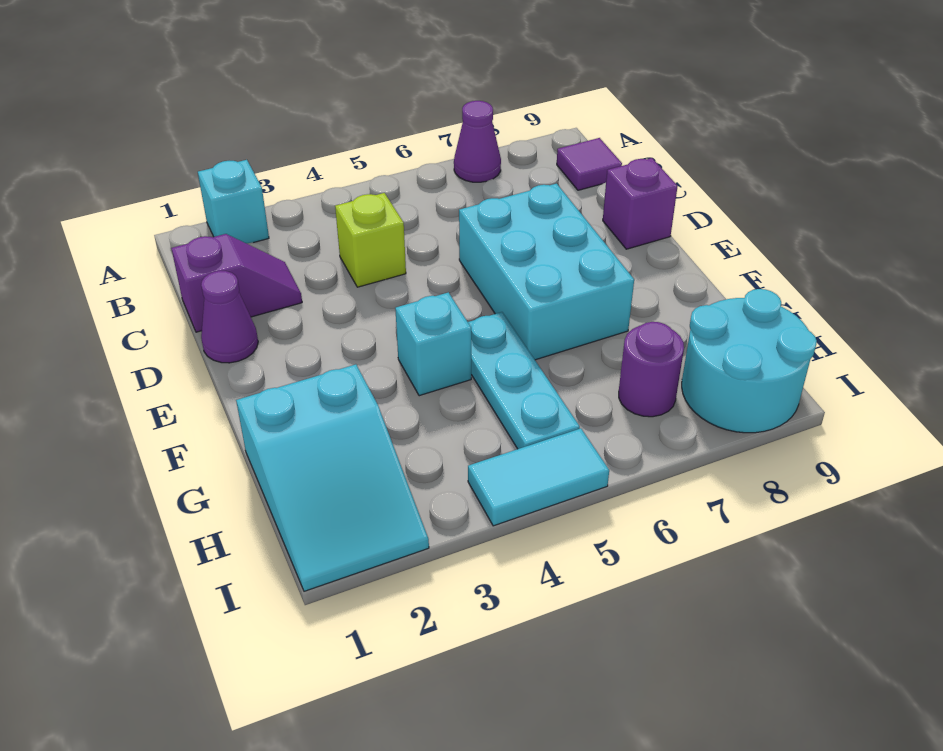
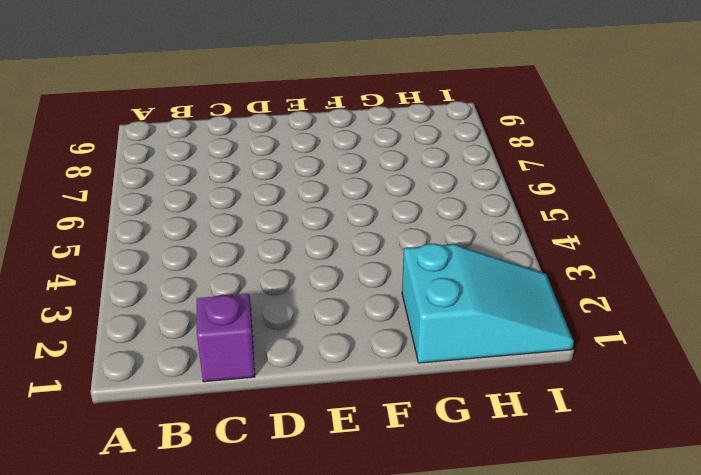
none -> cyan brick A2 level 1
none -> purple cone A7 level 1
none -> purple tile B9 level 1

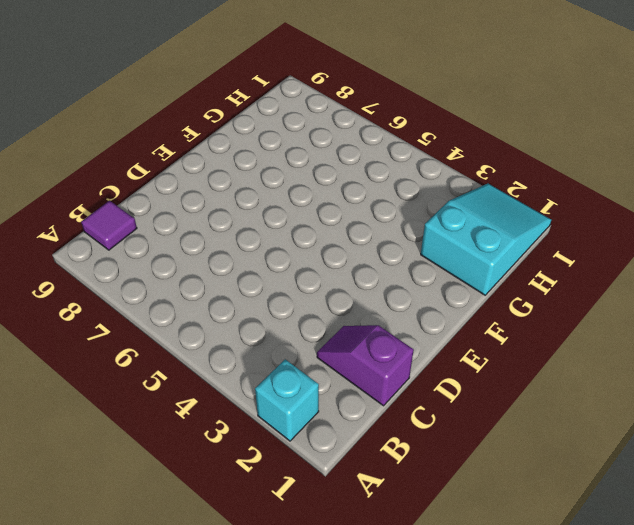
none -> purple cone A7 level 1
none -> lime brick C4 level 1
none -> purple cone D1 level 1

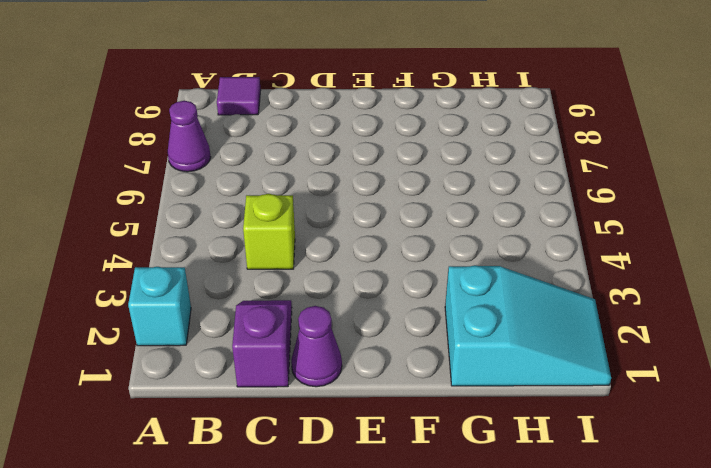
none -> cyan brick D6:F7 level 1
none -> purple brick D9 level 1
none -> cyan brick F4 level 1

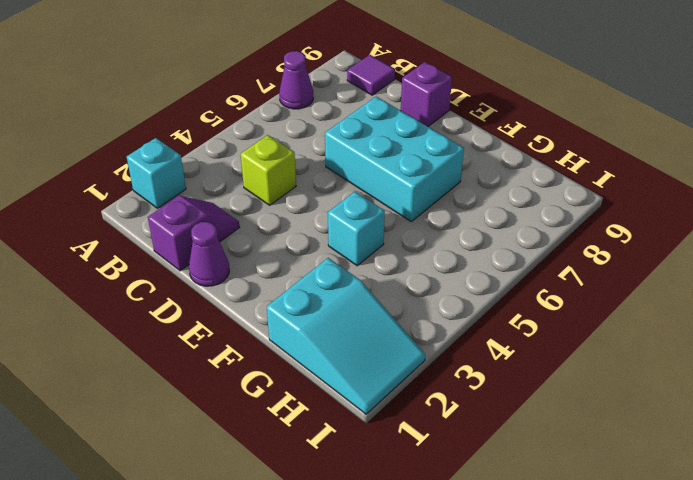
none -> cyan plate F5:H5 level 1
none -> purple round brick H7 level 1
none -> cyan round brick H8:I9 level 1

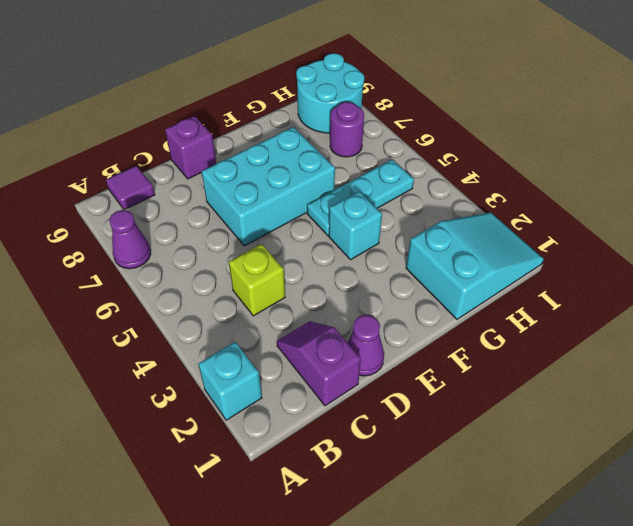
none -> cyan tile I4:I5 level 1

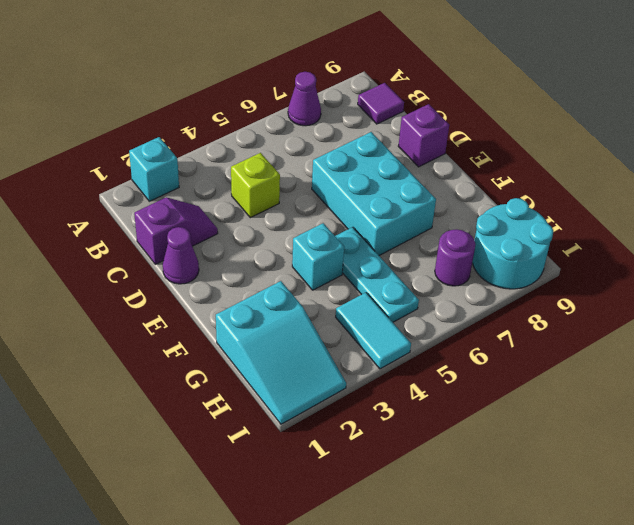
cyan tile H4:I4 level 1 -> cyan tile I4:I5 level 1

